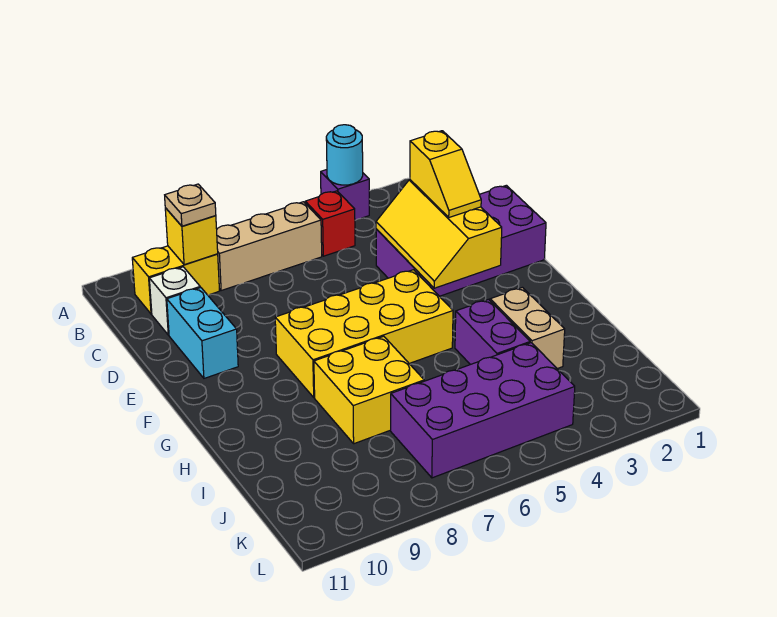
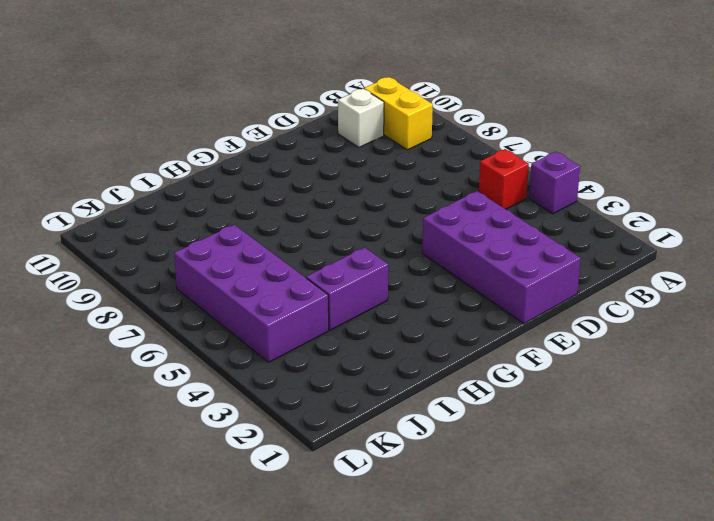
none -> tan brick B6:B8 level 1
none -> cyan brick D10:E10 level 1
none -> yellow brick F5:G8 level 1

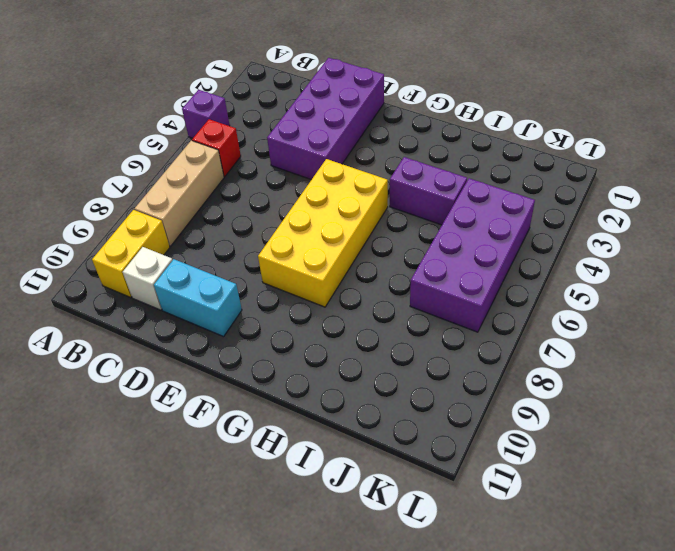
none -> tan brick H3:I3 level 1
none -> yellow brick H7:I8 level 1
none -> cyan round brick A4 level 2

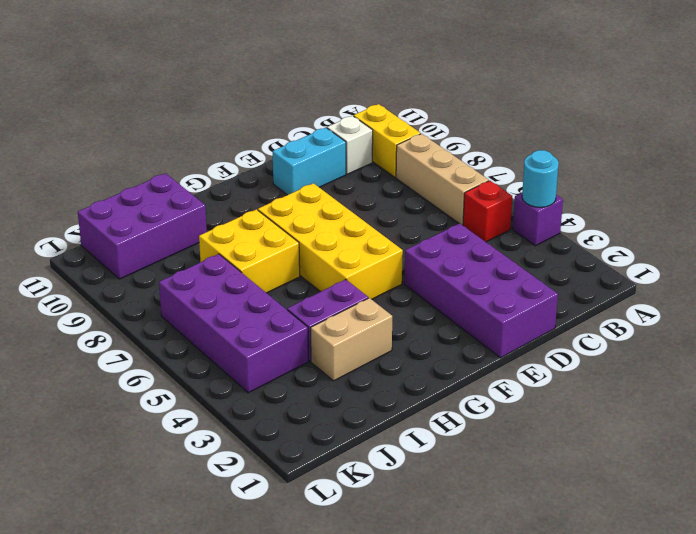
purple brick I10:K11 level 1 -> none
none -> yellow brick B9 level 2
none -> yellow slope D3:F4 level 2 top 3
none -> tan plate B9 level 3

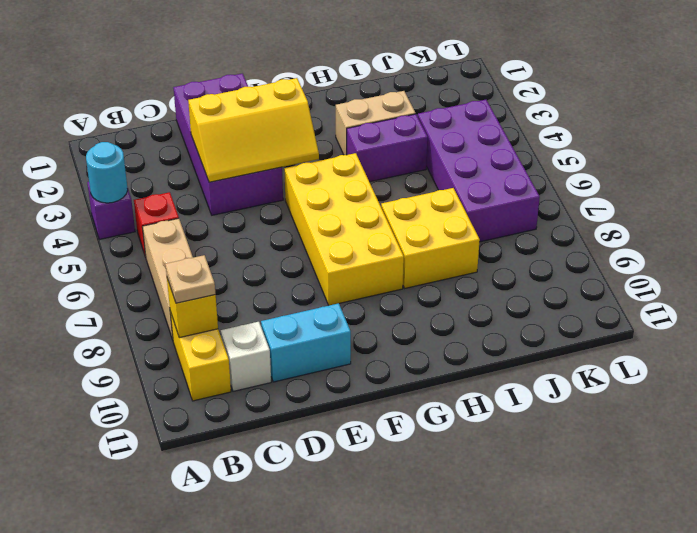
none -> yellow slope D3:E3 level 3 top D

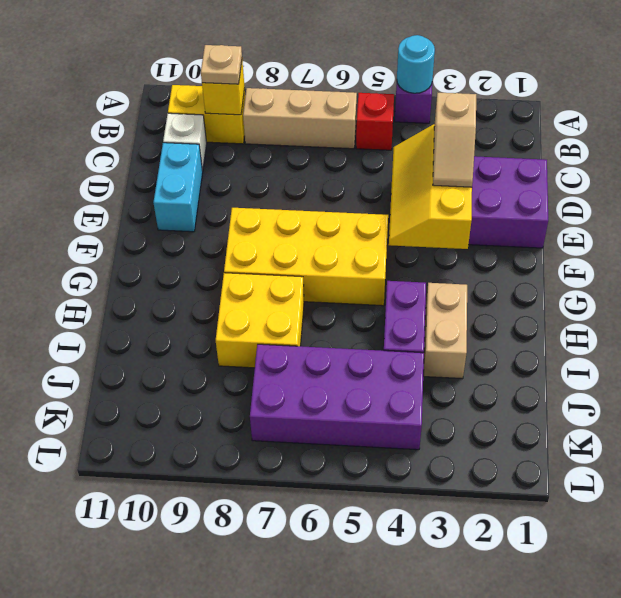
tan slope D3:E3 level 3 top D -> yellow slope D3:E3 level 3 top D

